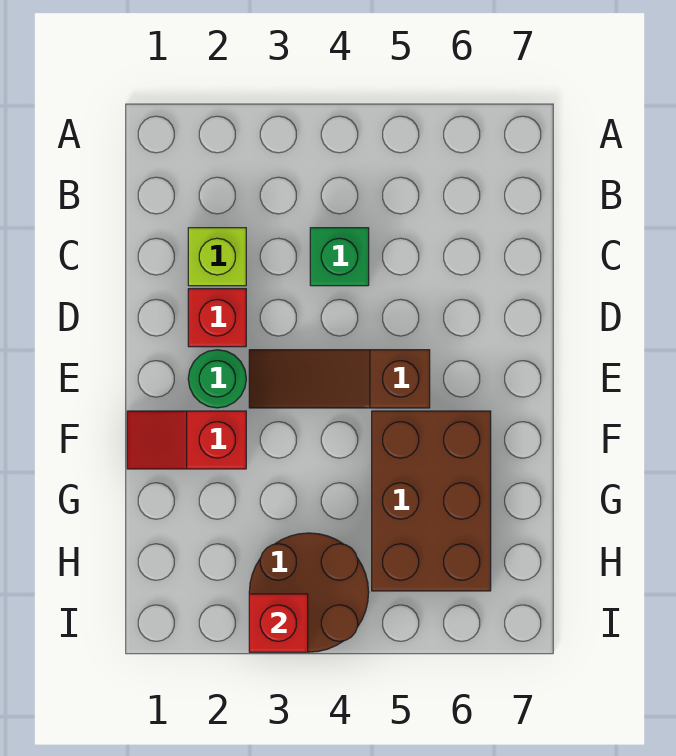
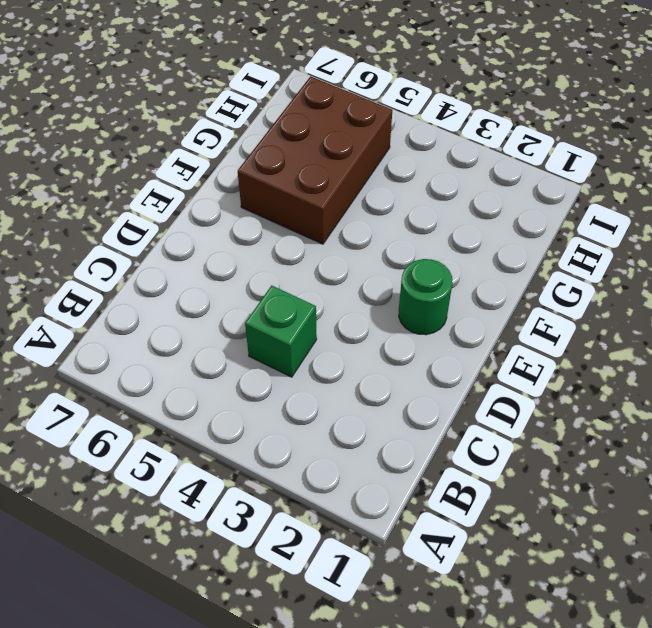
none -> lime brick C2 level 1
none -> red brick D2 level 1

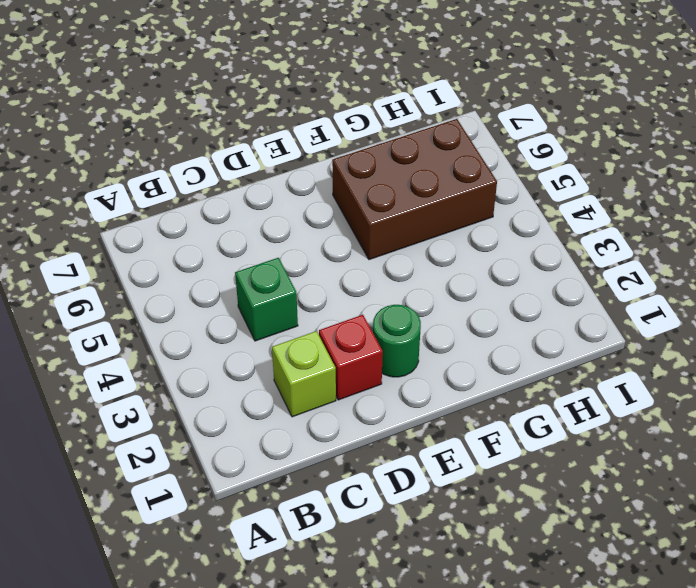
none -> brown slope E3:E5 level 1 top 5
none -> red slope F1:F2 level 1 top 2

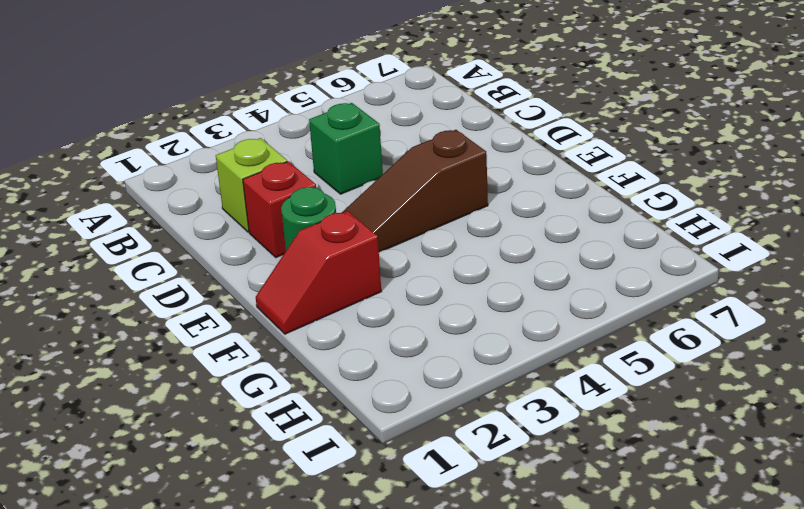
none -> brown brick F5:H6 level 1
none -> brown round brick H3:I4 level 1

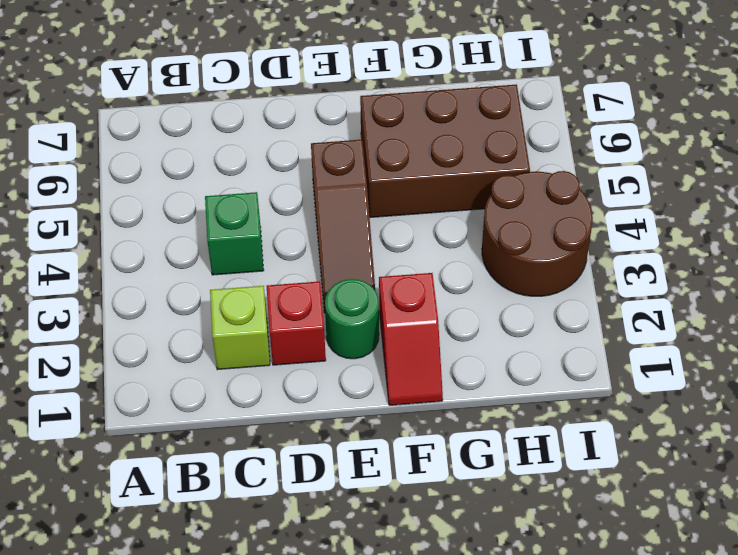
none -> red brick I3 level 2

